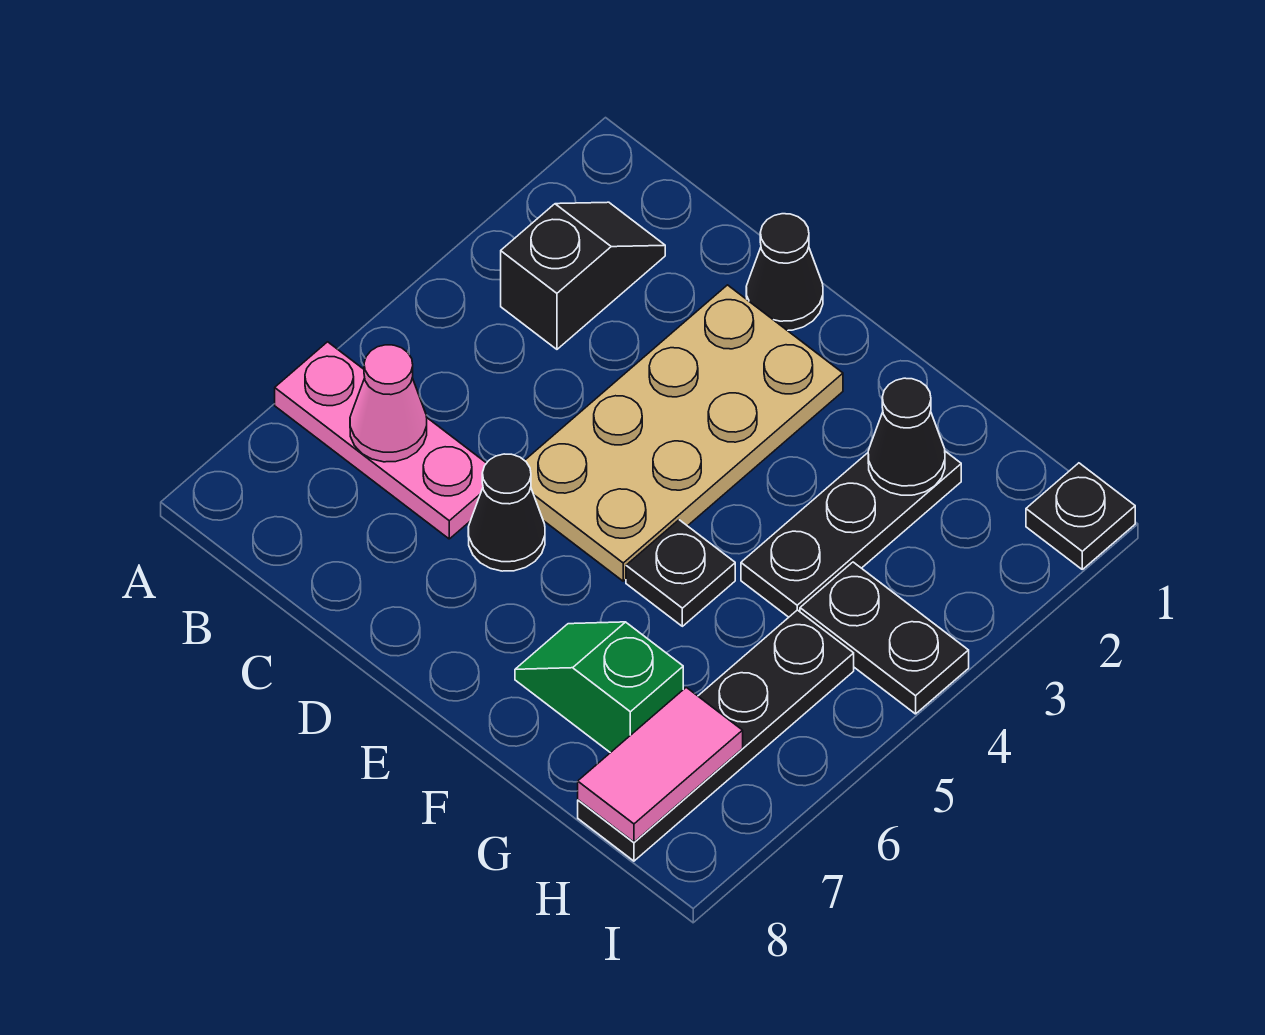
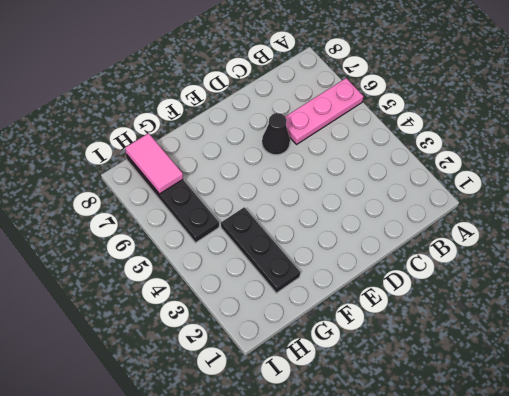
none -> black slope B2:B3 level 1 top 3
none -> black cone D1 level 1
none -> tan plate D2:E5 level 1

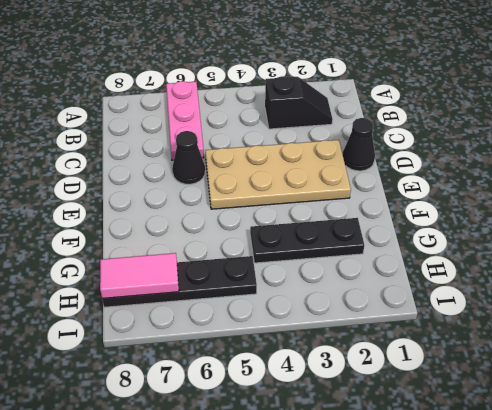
none -> black plate F5 level 1
none -> green slope F7:G7 level 1 top G
none -> black plate H4:I4 level 1

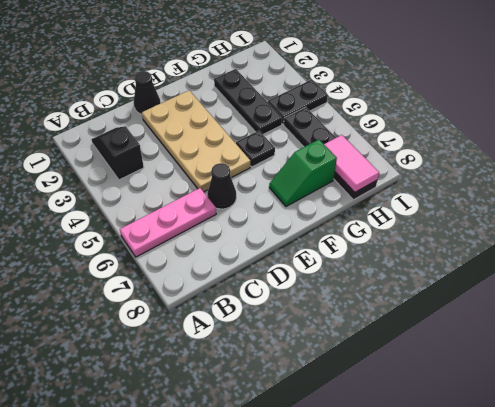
none -> black plate I1 level 1
none -> pink cone B6 level 2
none -> black cone G2 level 2

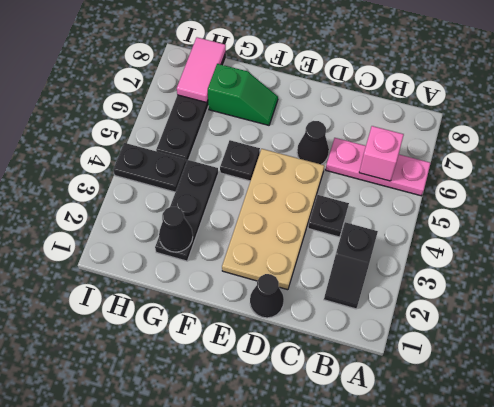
pink brick B6 level 2 -> pink cone B6 level 2
black plate C4 level 1 -> black plate I1 level 1

